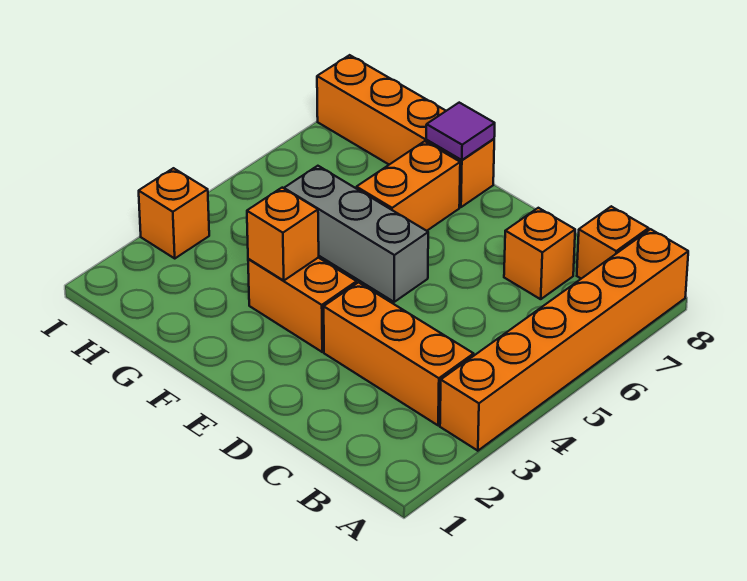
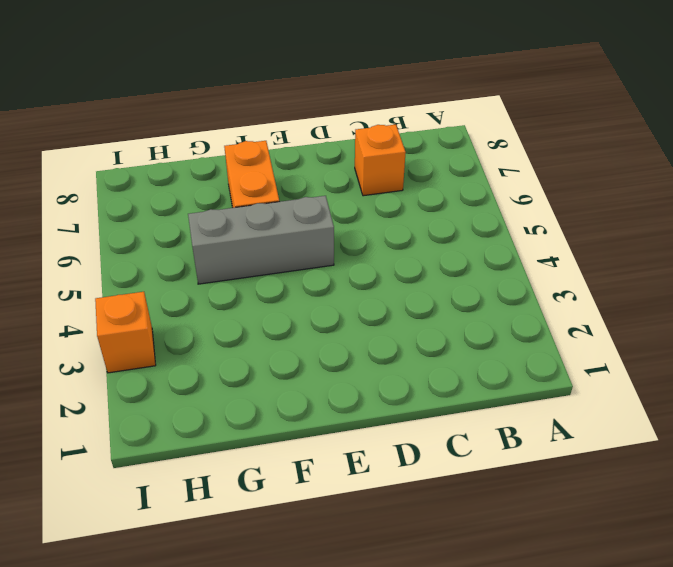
none -> orange brick A3:A8 level 1
none -> orange brick B3:D3 level 1

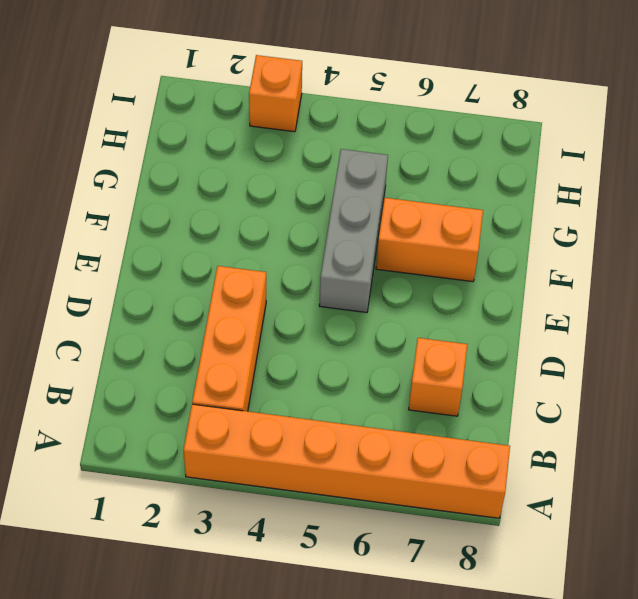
none -> orange brick B8 level 1
none -> orange brick E3:F3 level 1

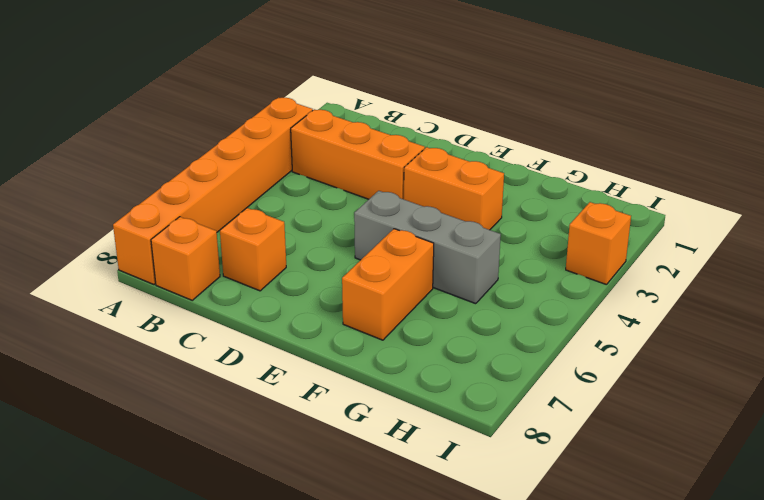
none -> orange brick F8:I8 level 1
none -> orange brick F3 level 2

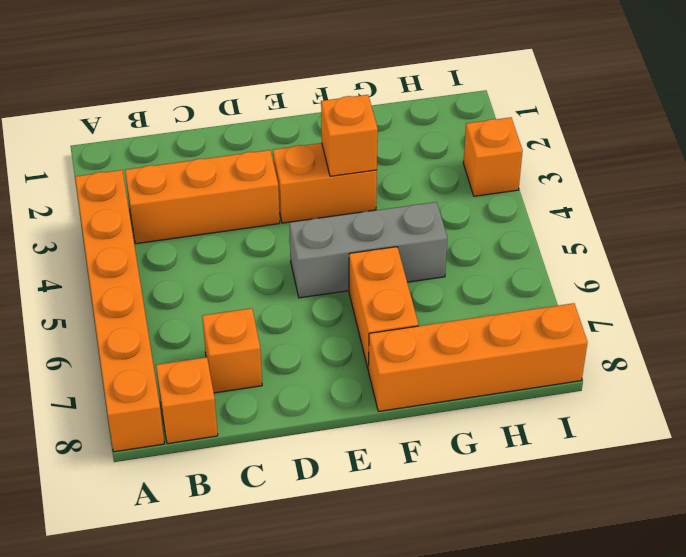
none -> purple tile F8 level 2

